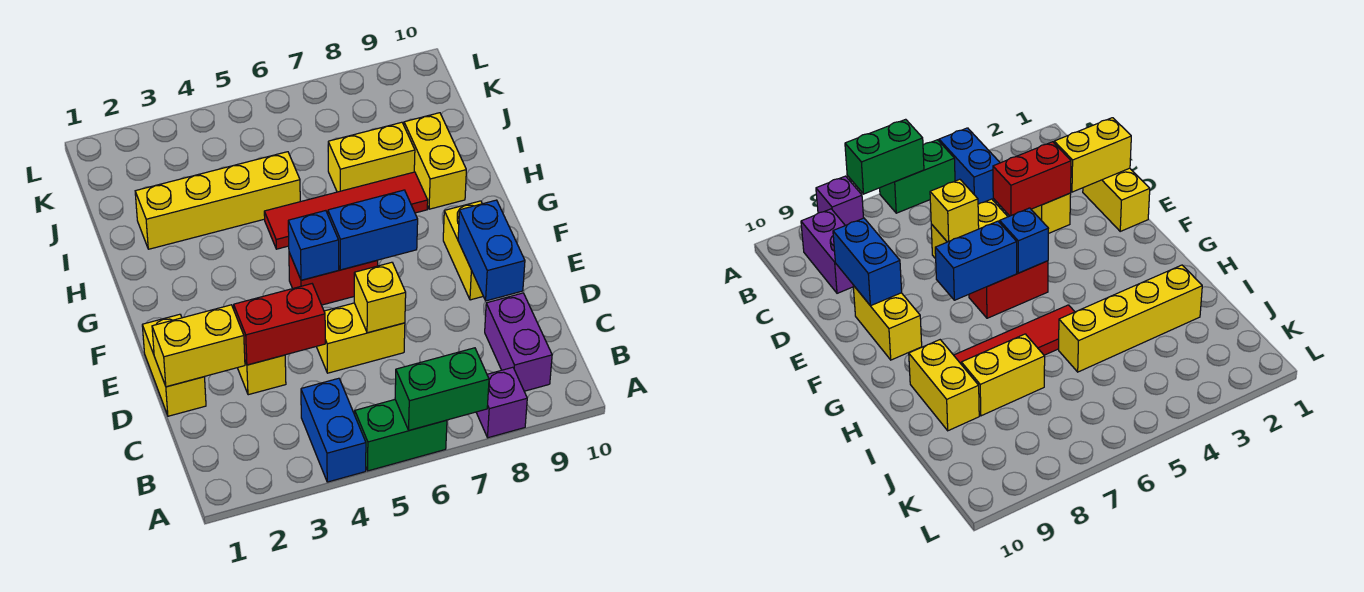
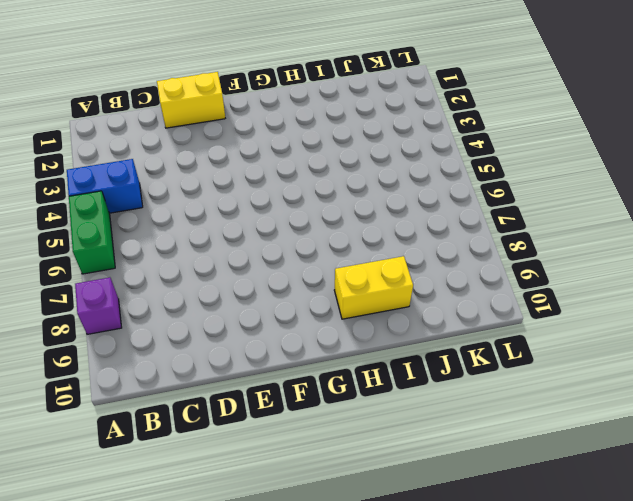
none -> purple brick B9:C9 level 1
none -> yellow brick D3 level 1
none -> yellow brick D5:D6 level 1

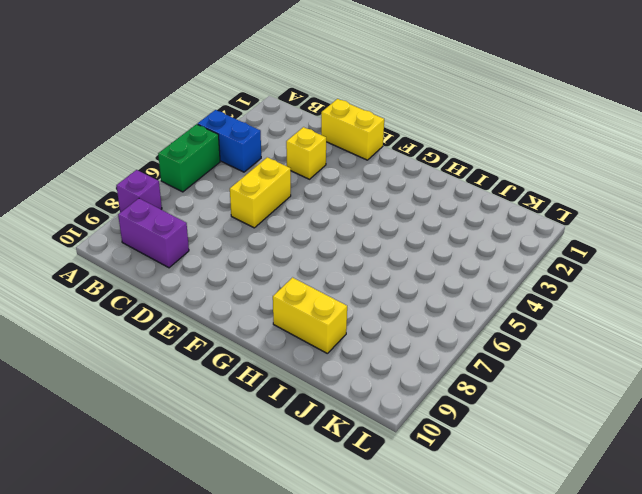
none -> yellow brick E9:F9 level 1
none -> red brick F5:F6 level 1
none -> red tile H5:H8 level 1

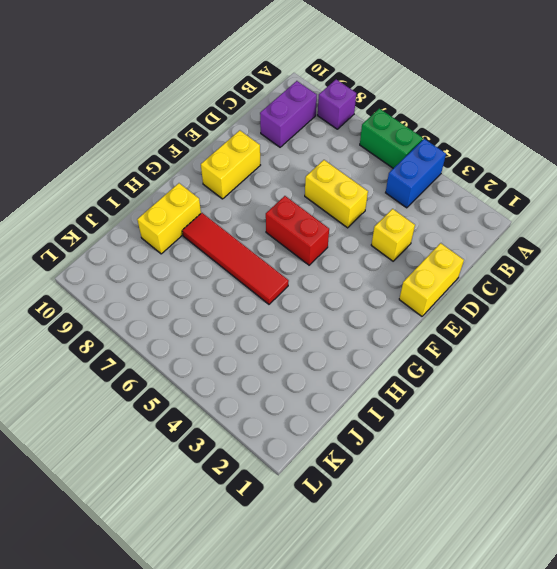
none -> yellow brick I2:I5 level 1
none -> yellow brick I7:I8 level 1
none -> green brick A6:A7 level 2

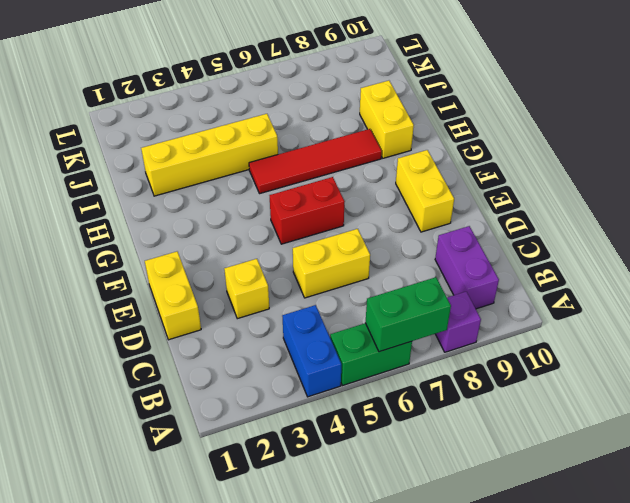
none -> yellow brick I7:I8 level 1
none -> yellow brick D1:D2 level 2
none -> red brick D3:D4 level 2

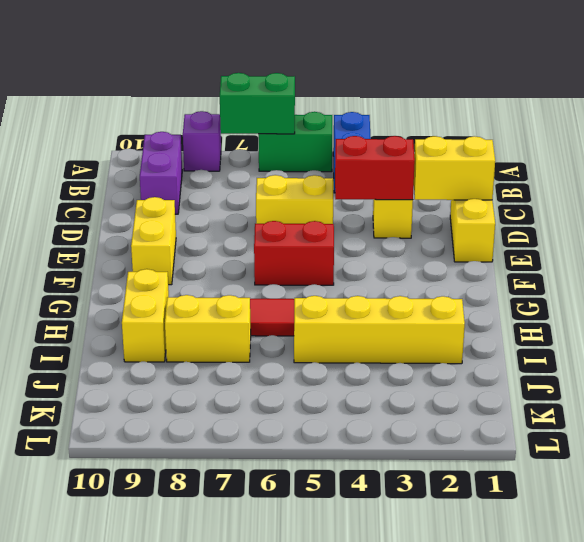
none -> yellow brick D6 level 2
none -> blue brick D9:E9 level 2
none -> blue brick F5 level 2

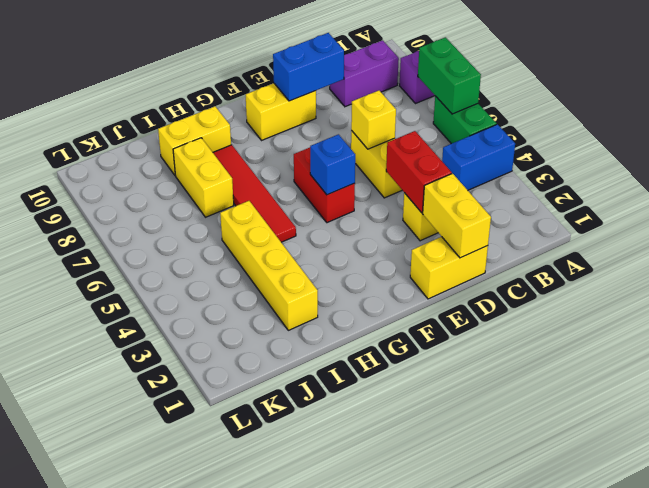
none -> blue brick F6:F7 level 2

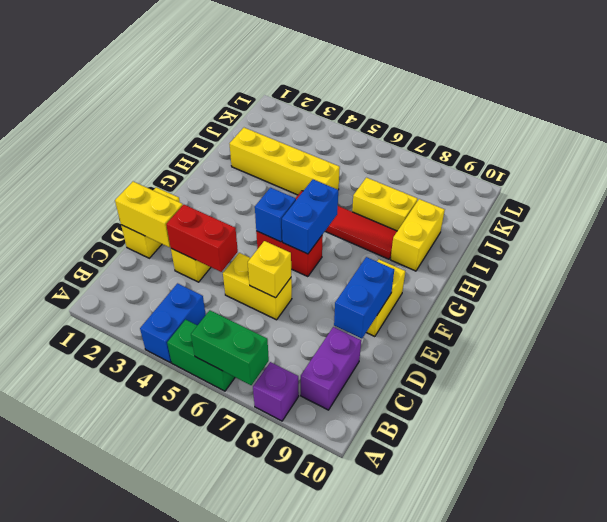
blue brick F6:G6 level 2 -> blue brick F6:F7 level 2

